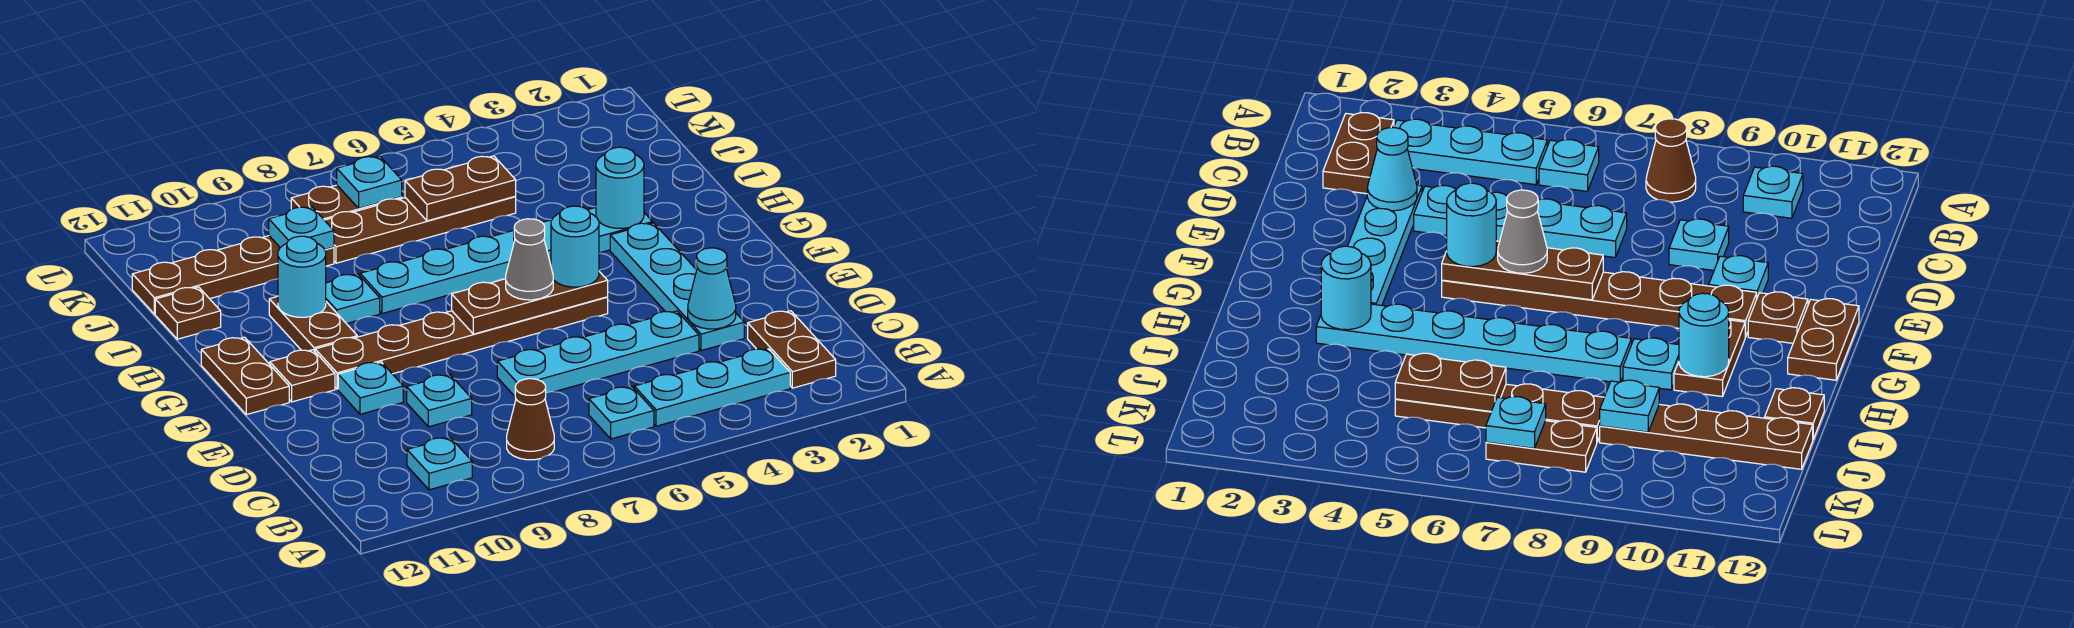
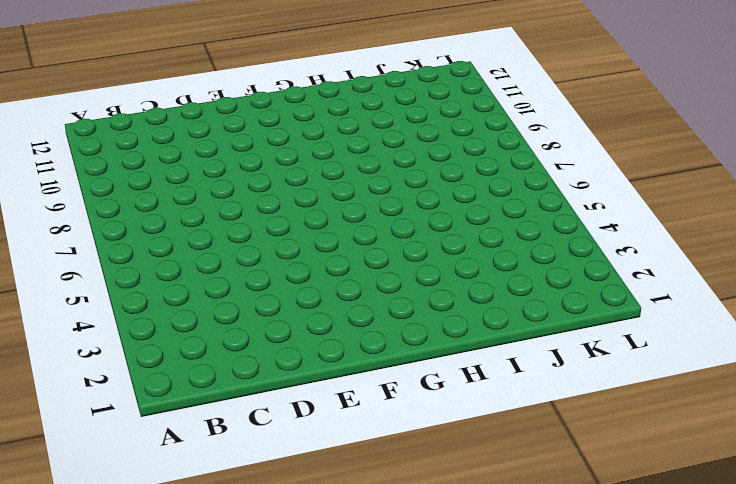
none -> brown plate B2:C2 level 1
none -> cyan plate B3:B5 level 1
none -> cyan plate B6 level 1

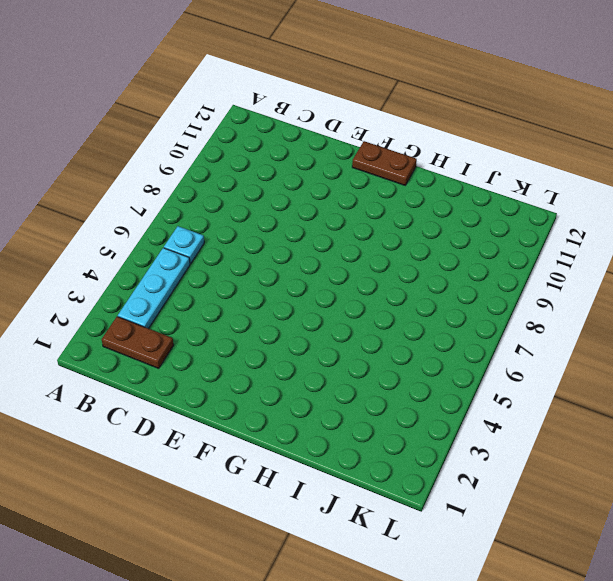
none -> brown cone B8 level 1
none -> cyan plate B10 level 1
none -> cyan plate D3:G3 level 1

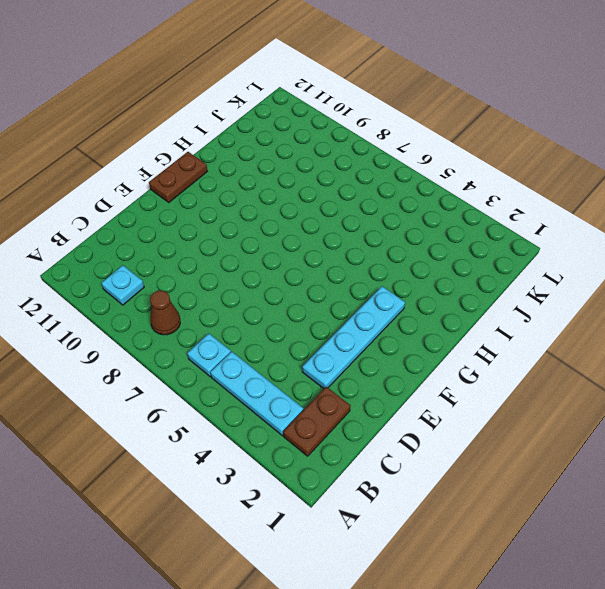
none -> cyan plate D4:D7 level 1
none -> cyan plate D9 level 1
none -> cyan plate E10 level 1

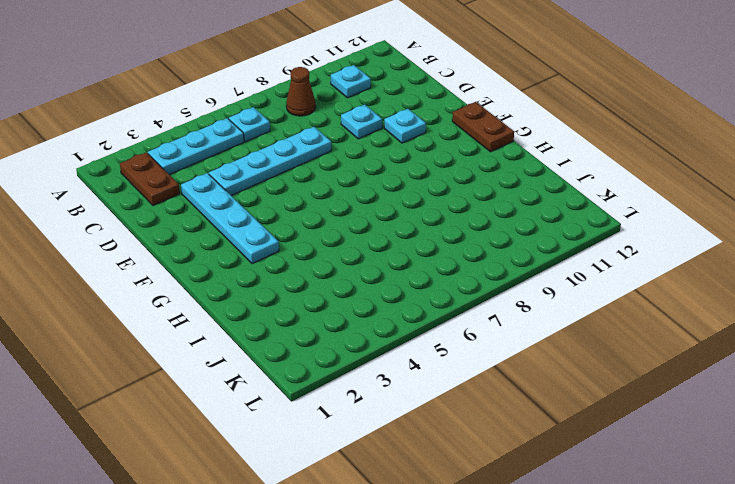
none -> brown plate F5:F10 level 1
none -> brown plate F11 level 1
none -> brown plate G10:H10 level 1

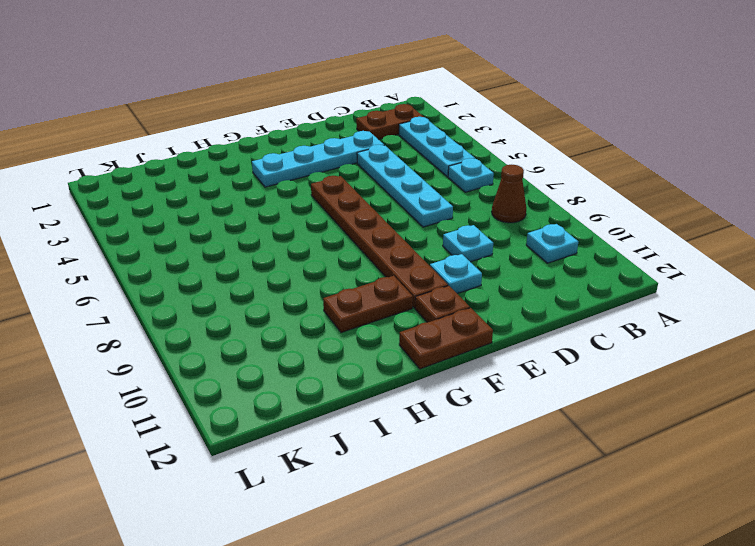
none -> cyan plate H3:H8 level 1
none -> cyan plate H9 level 1
none -> brown plate I12 level 1

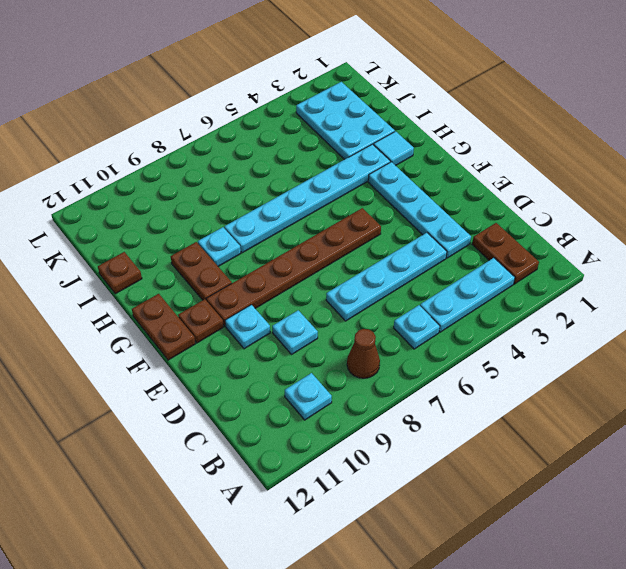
cyan tile H2 level 1 -> none
cyan plate I2:K3 level 1 -> none
none -> brown plate J5:J8 level 1
none -> brown plate J9:J12 level 1
none -> brown plate K7:K8 level 1

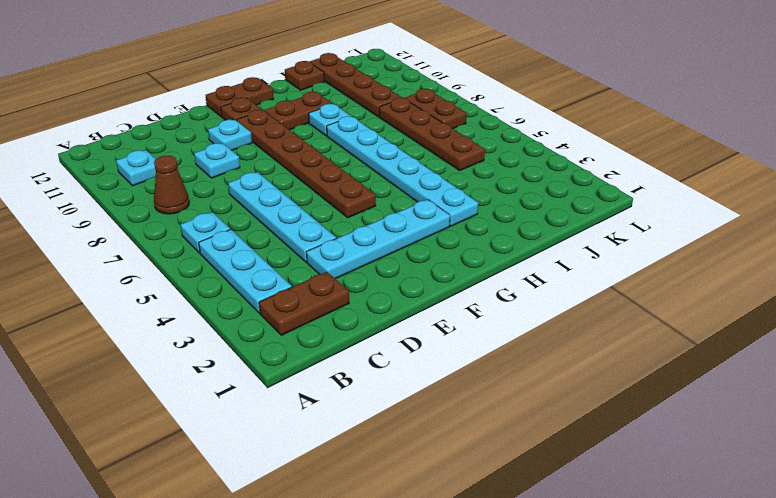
none -> cyan cone D3 level 2
none -> brown plate F5:F7 level 2
none -> cyan round brick H3 level 2

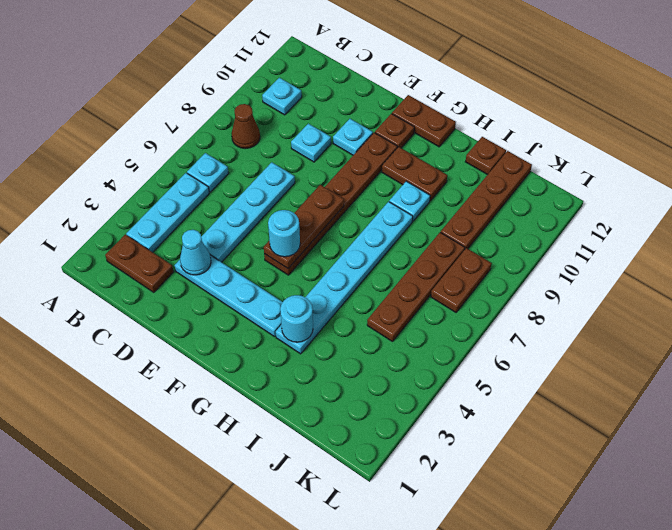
none -> cyan round brick H10 level 2
none -> brown plate J5:J6 level 2
none -> cyan plate J9 level 2

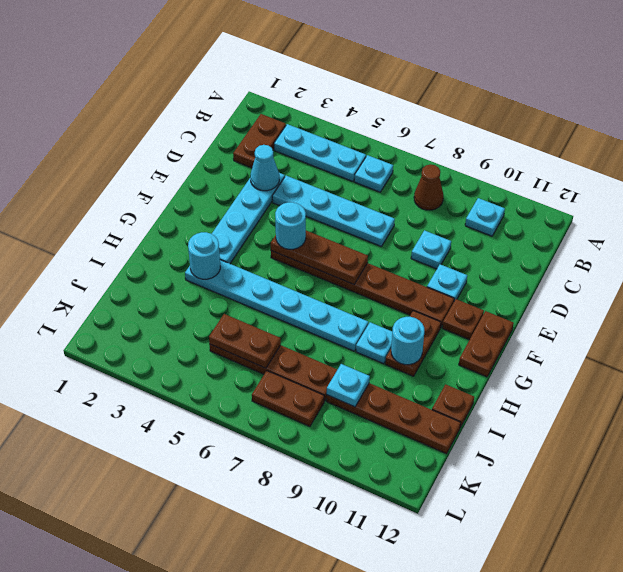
none -> cyan plate K7 level 2
none -> grey cone F6 level 3

